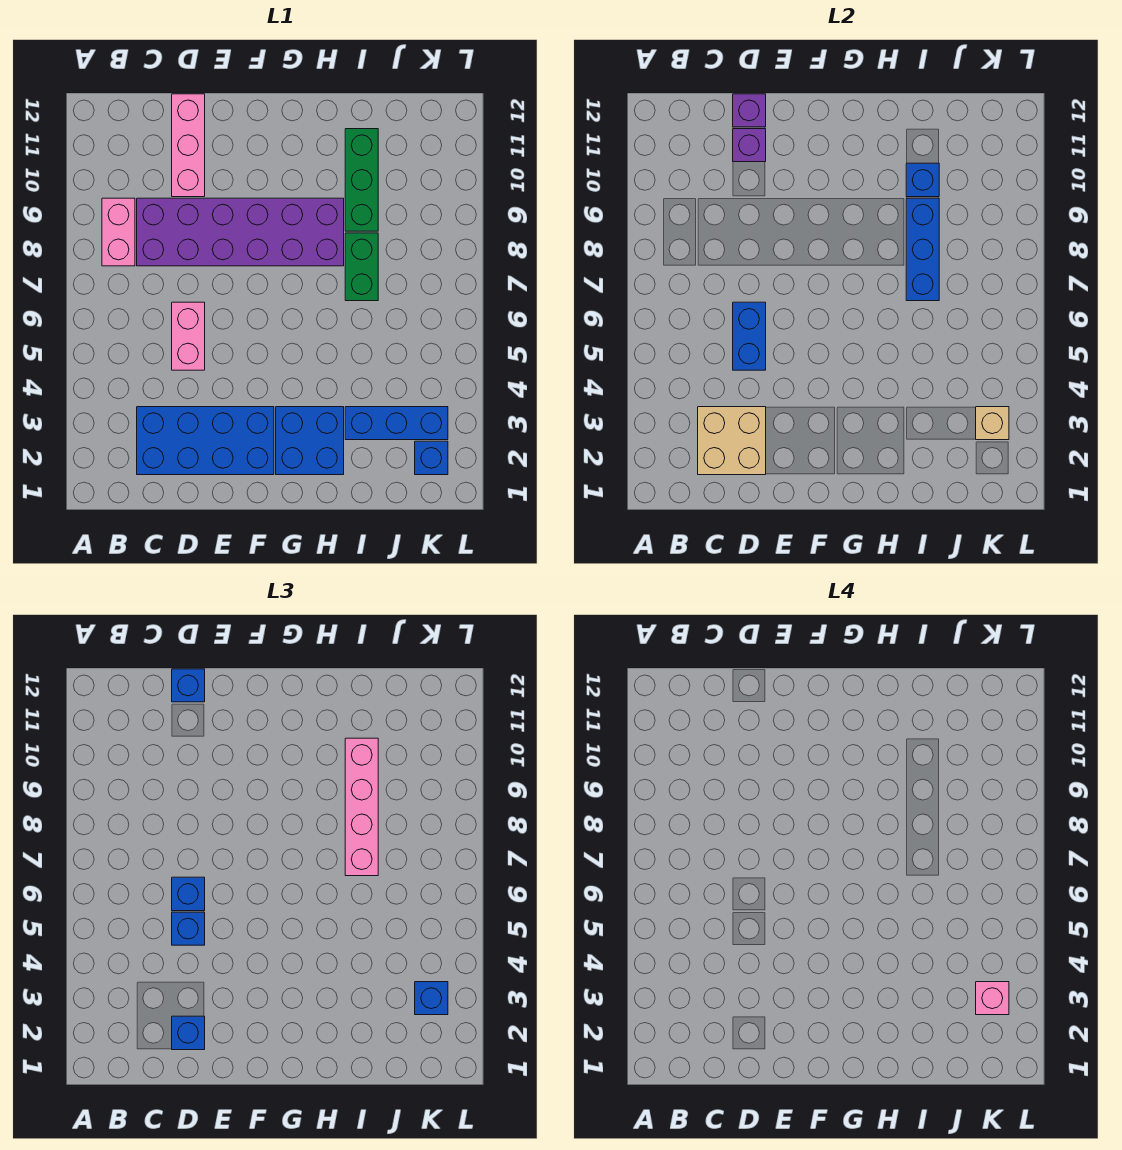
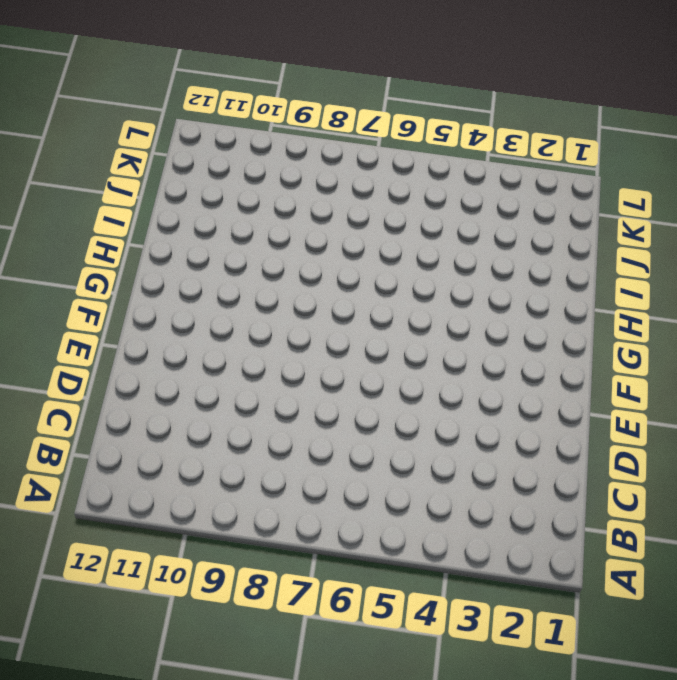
none -> pink brick B8:B9 level 1
none -> blue brick C2:F3 level 1
none -> purple brick C8:H9 level 1

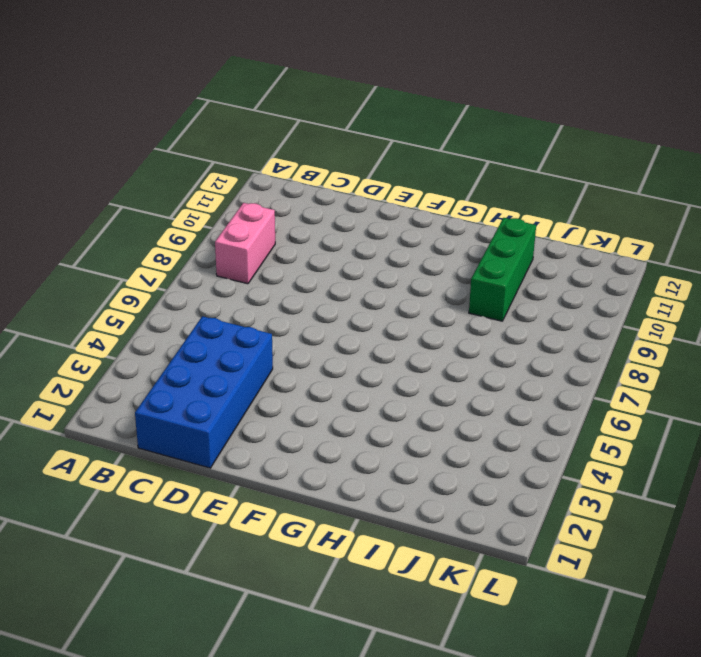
blue brick C1:D4 level 1 -> blue brick C2:F3 level 1
none -> purple brick C8:H9 level 1
none -> pink brick D5:D6 level 1
none -> pink brick D10:D12 level 1

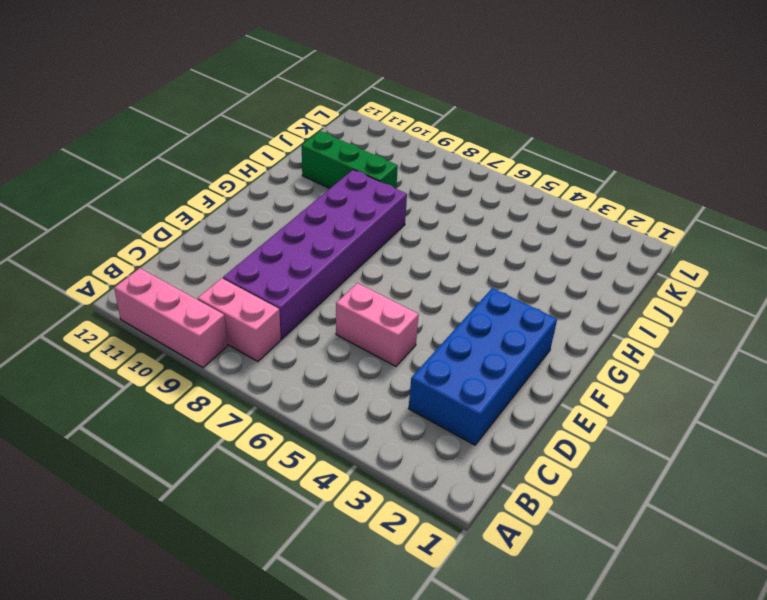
pink brick A9:A11 level 1 -> pink brick D10:D12 level 1
none -> blue brick G2:H3 level 1
none -> blue brick I3:K3 level 1
none -> green brick I7:I8 level 1

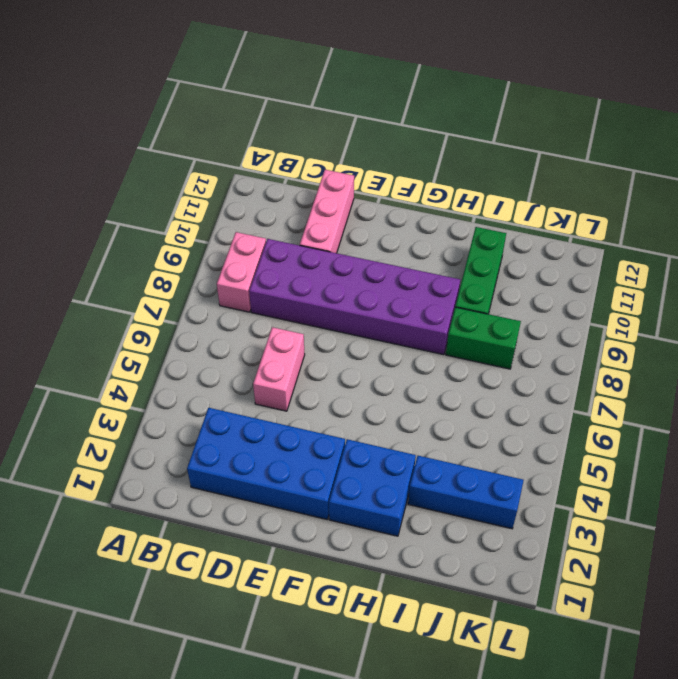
green brick I8:J8 level 1 -> green brick I7:I8 level 1
none -> blue brick K2 level 1
none -> tan brick C2:D3 level 2
none -> blue brick D5:D6 level 2

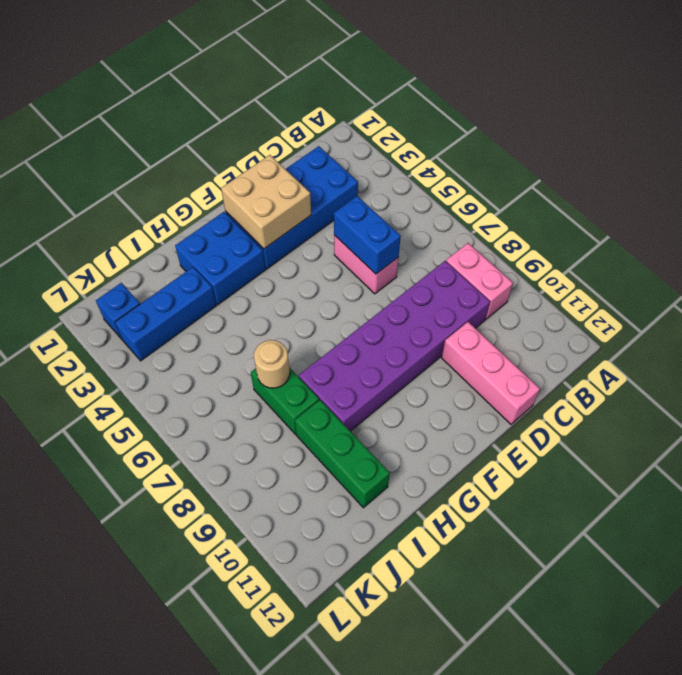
tan brick E2:F3 level 2 -> tan brick C2:D3 level 2
tan round brick I7 level 2 -> blue brick I7:I9 level 2
none -> purple brick D11 level 2
none -> purple brick D12 level 2
none -> blue brick I10 level 2

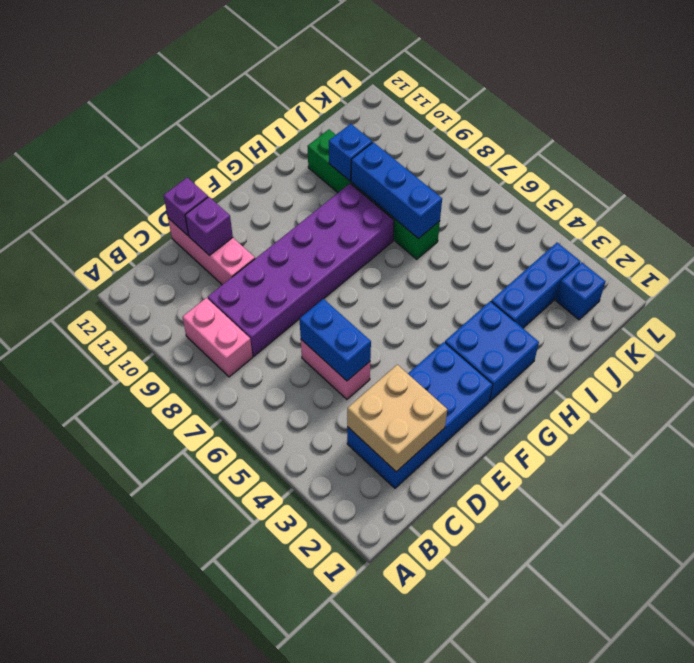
none -> tan brick K3 level 2
none -> blue brick D2 level 3
none -> blue brick D5 level 3

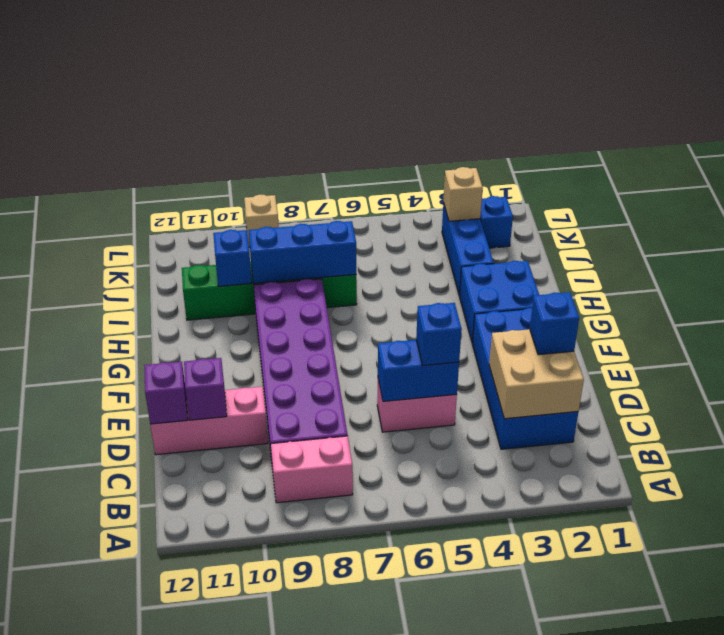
tan brick L9 level 1 -> none
none -> blue brick D6 level 3
none -> blue brick D12 level 3
none -> pink brick I7:I10 level 3

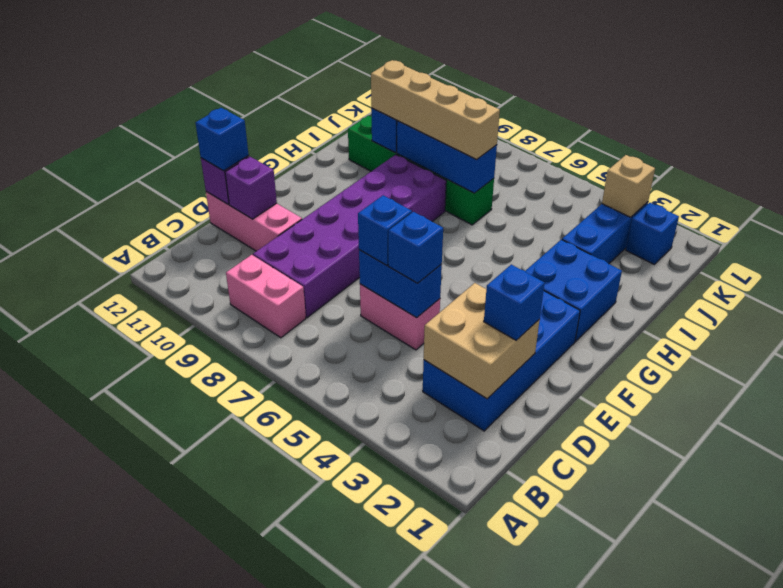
tan brick I7:I10 level 3 -> pink brick I7:I10 level 3
none -> blue brick K3 level 3
none -> pink brick K3 level 4

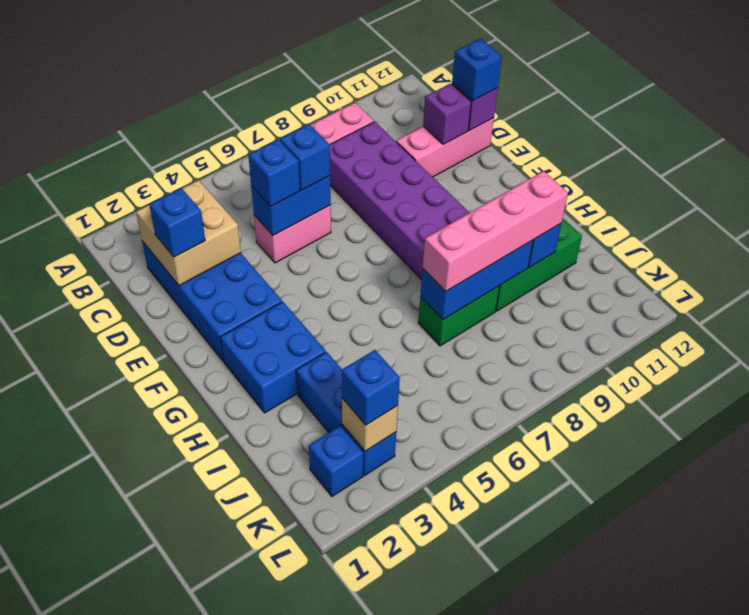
none -> pink brick K3 level 4

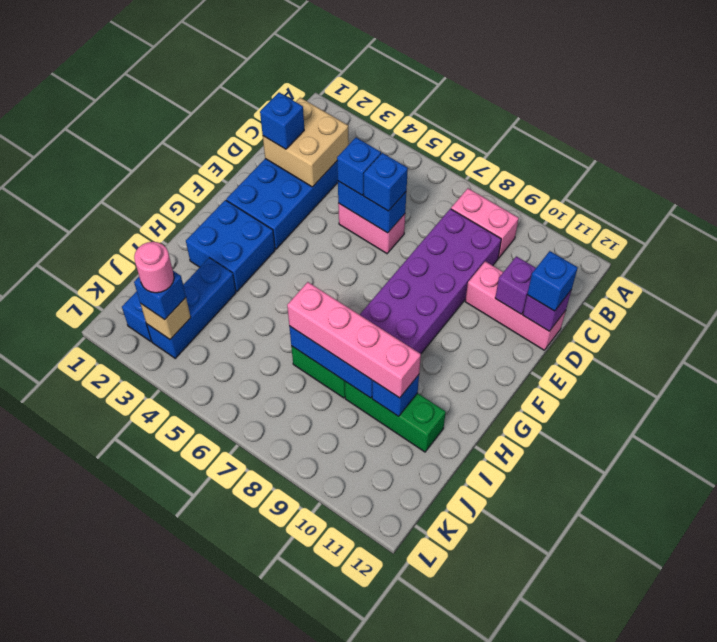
pink round brick K3 level 4 -> pink brick K3 level 4

